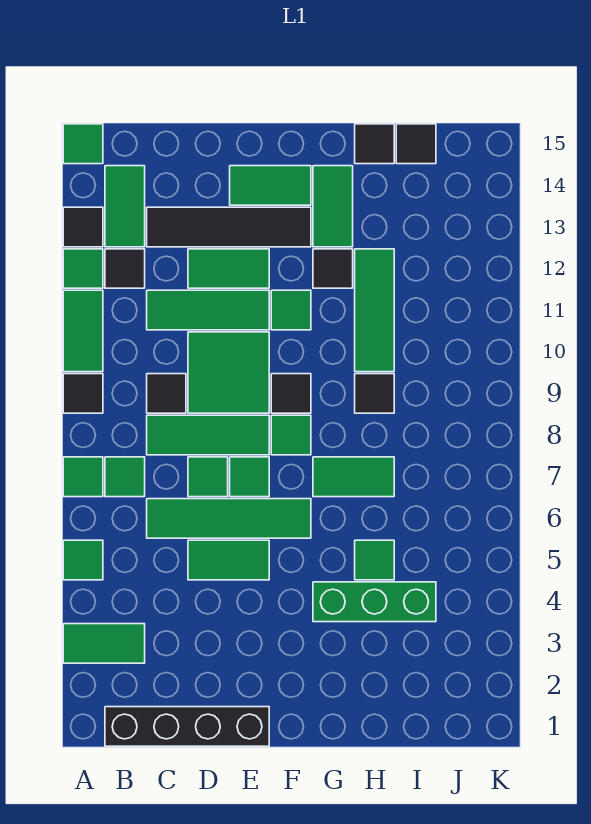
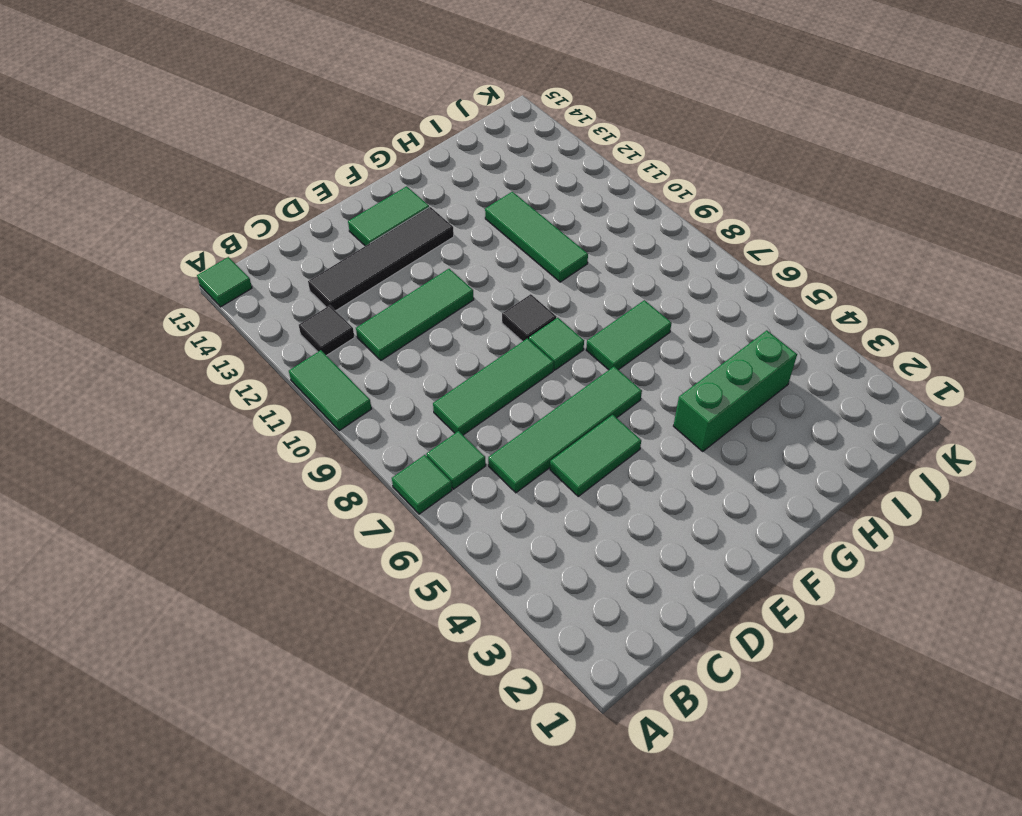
none -> green tile A3:B3 level 1
none -> green tile A5 level 1
none -> black tile A9 level 1
none -> green tile A12 level 1

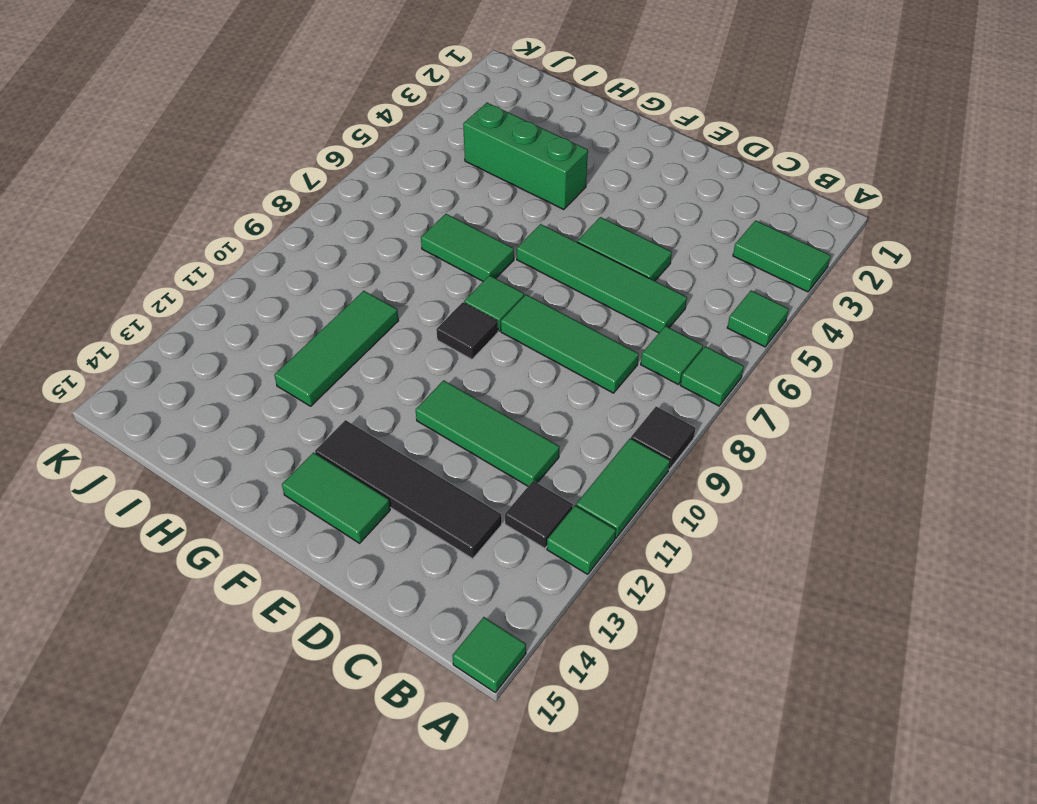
none -> black tile A13 level 1
none -> black brick B1:E1 level 1
none -> green tile B13:B14 level 1
none -> black tile C9 level 1

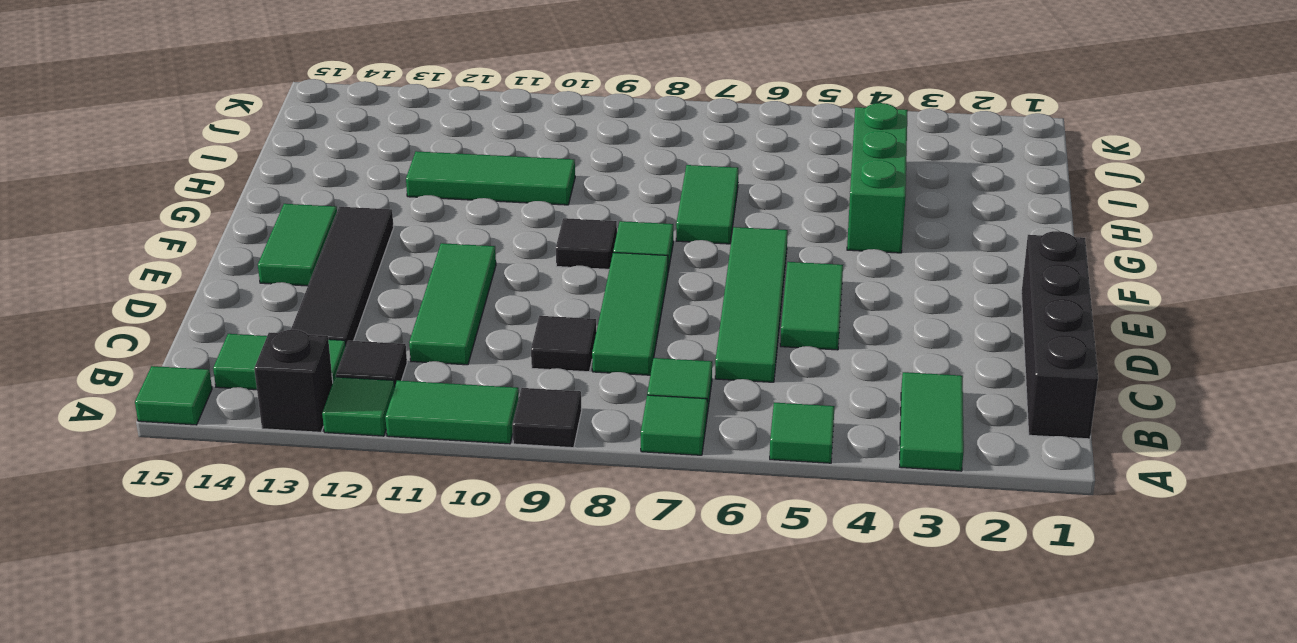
black brick A13 level 1 -> black tile A13 level 1
none -> green tile D7 level 1
none -> green tile D9:E10 level 1
none -> green tile D12:E12 level 1
none -> green tile E7 level 1

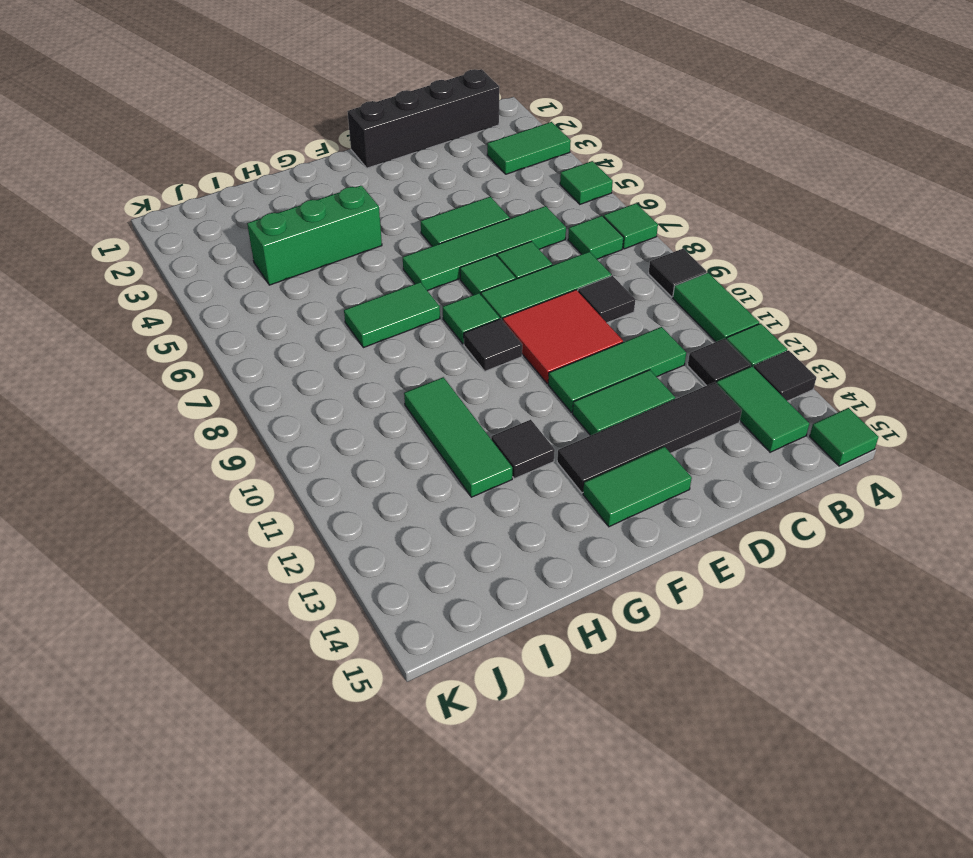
red tile D9:E10 level 1 -> green tile D9:E10 level 1
none -> green tile F11 level 1
none -> green tile G13:G14 level 1
none -> green tile H5 level 1
none -> black tile H9 level 1

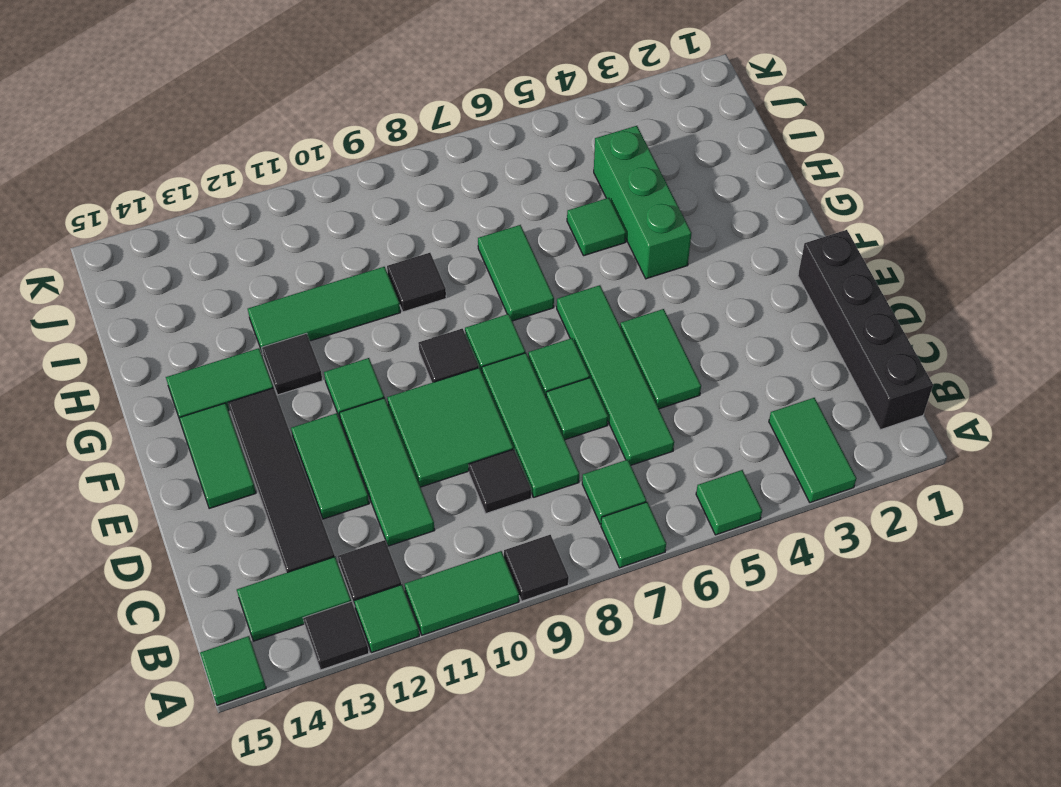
none -> black tile H15 level 1
none -> black tile I15 level 1

